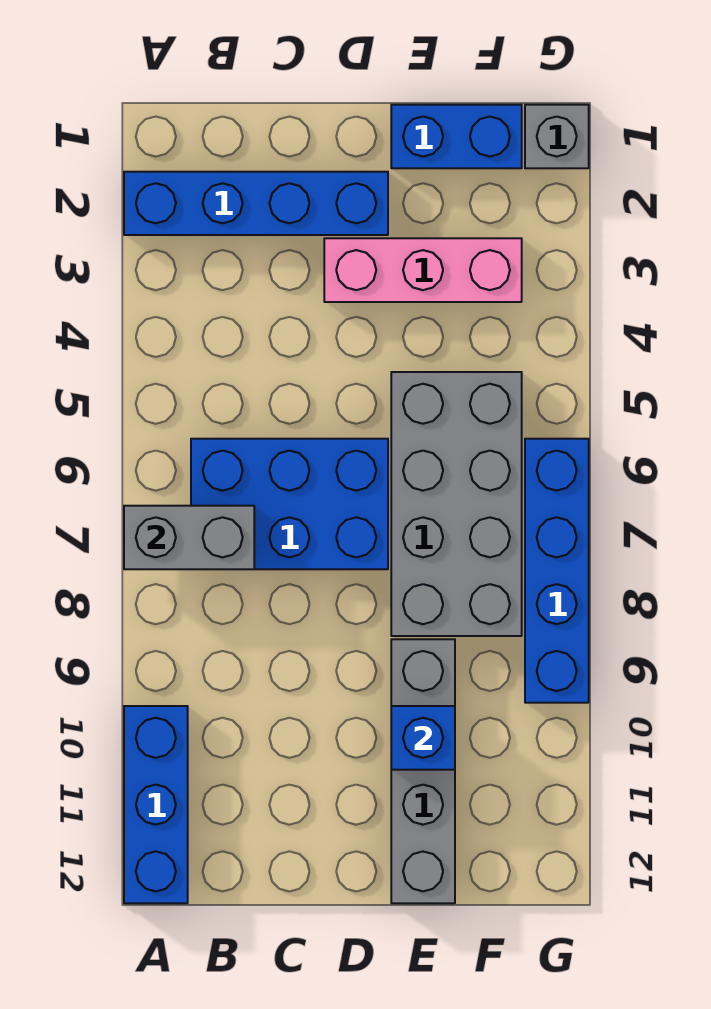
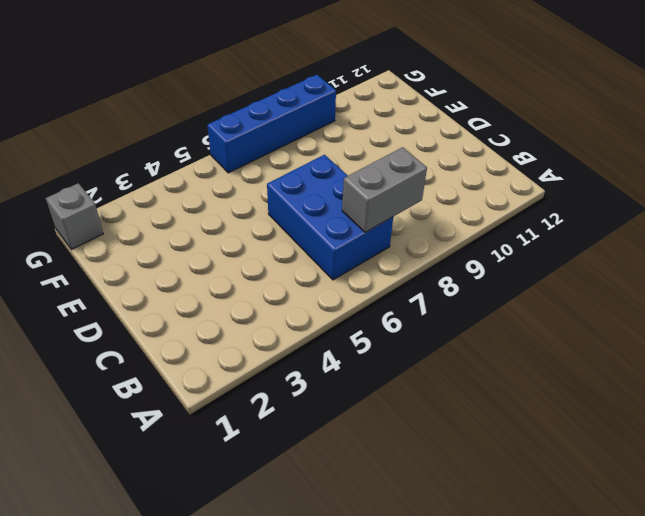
grey brick B7:B8 level 2 -> grey brick A7:B7 level 2
none -> blue brick A2:D2 level 1
none -> blue brick A10:A12 level 1

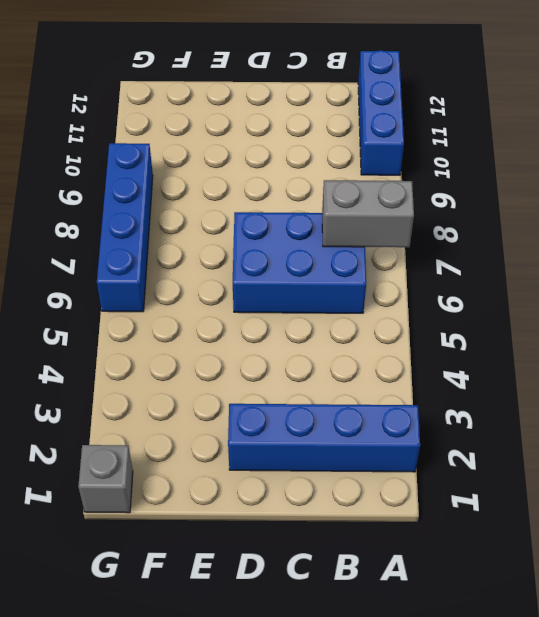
none -> pink brick D3:F3 level 1
none -> blue brick E1:F1 level 1

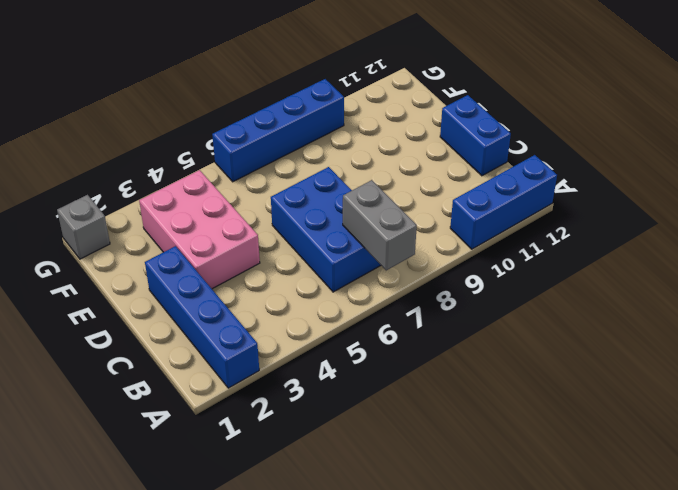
blue brick C12:D12 level 1 -> blue brick E1:F1 level 1
pink brick D3:F4 level 1 -> pink brick D3:F3 level 1
none -> grey brick E5:F8 level 1
none -> grey brick E9:E12 level 1

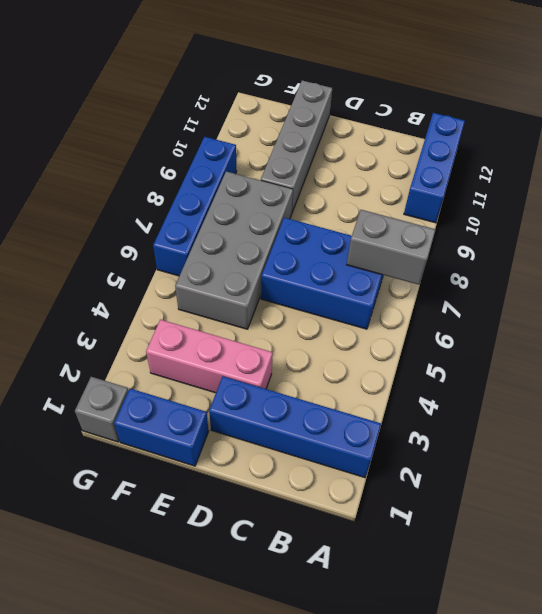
none -> blue brick E10 level 2

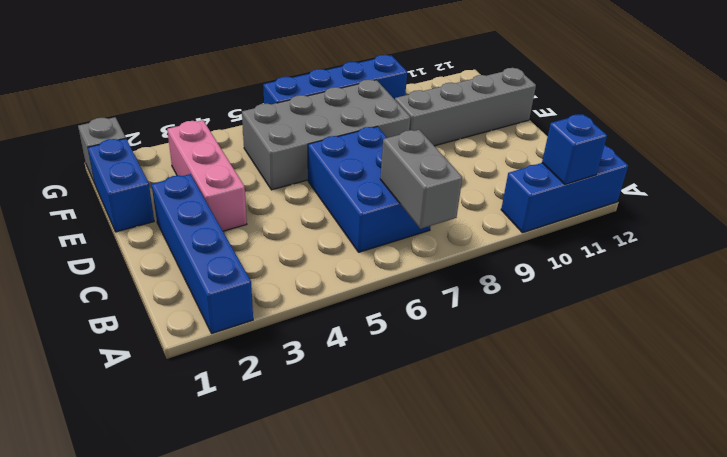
blue brick A11 level 2 -> blue brick E10 level 2

